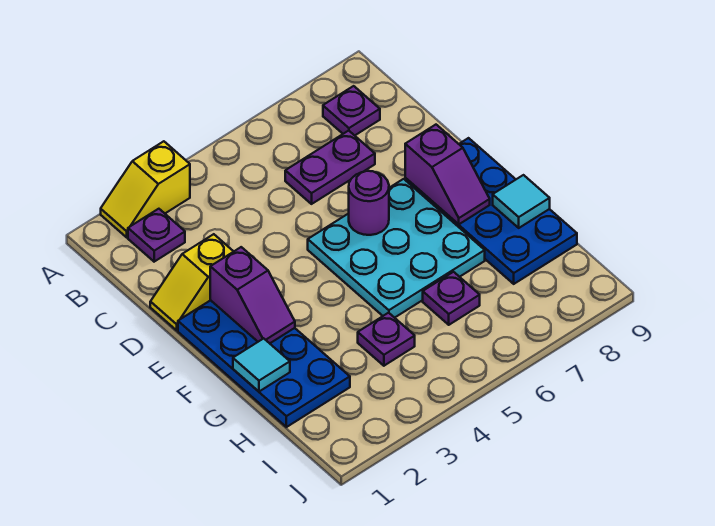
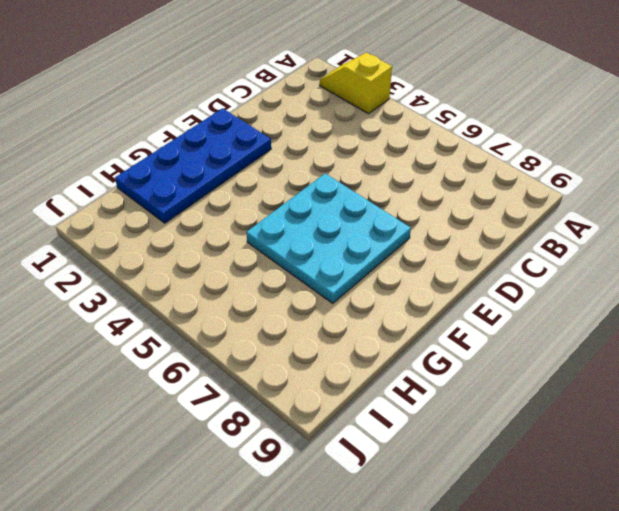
none -> purple plate B2 level 1
none -> purple plate B8 level 1
none -> purple plate C6:C7 level 1

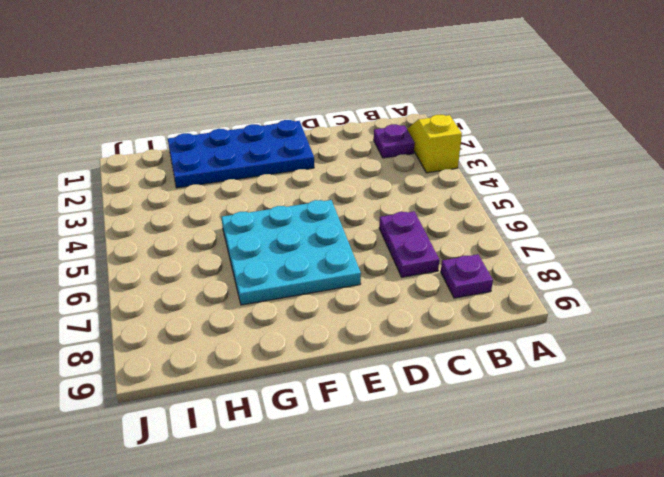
none -> yellow slope D1:D2 level 1 top 2
none -> blue plate E8:H9 level 1
none -> purple plate H4 level 1

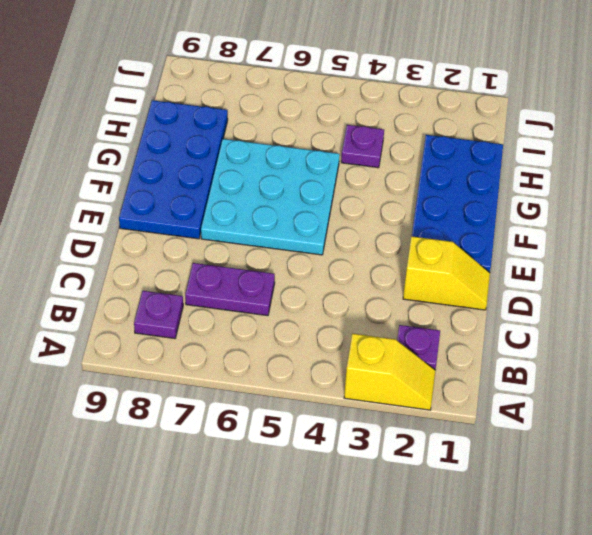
none -> purple plate H6 level 1
none -> purple slope E2:F2 level 2 top E
none -> purple round brick E6 level 2

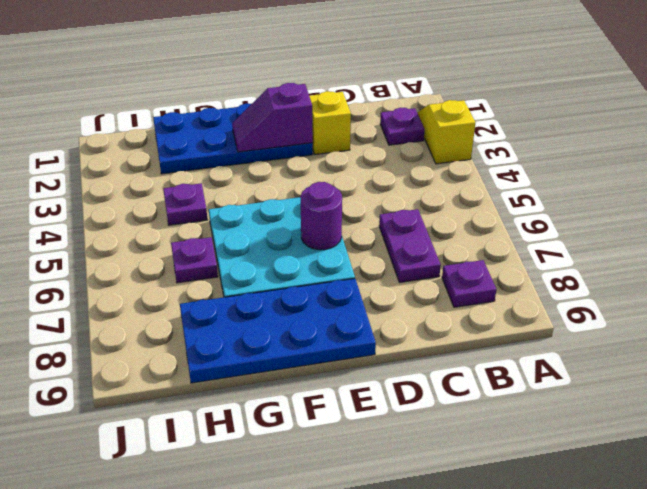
none -> purple slope E8:F8 level 2 top E
none -> cyan tile G1 level 2
none -> cyan tile G9 level 2

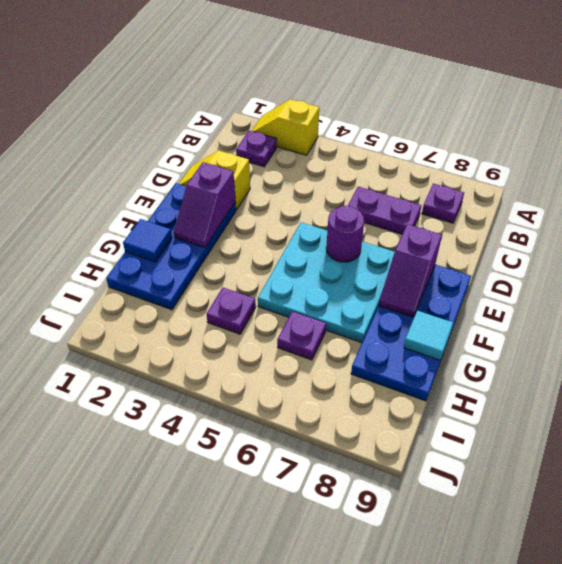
blue tile G1 level 2 -> cyan tile G1 level 2

